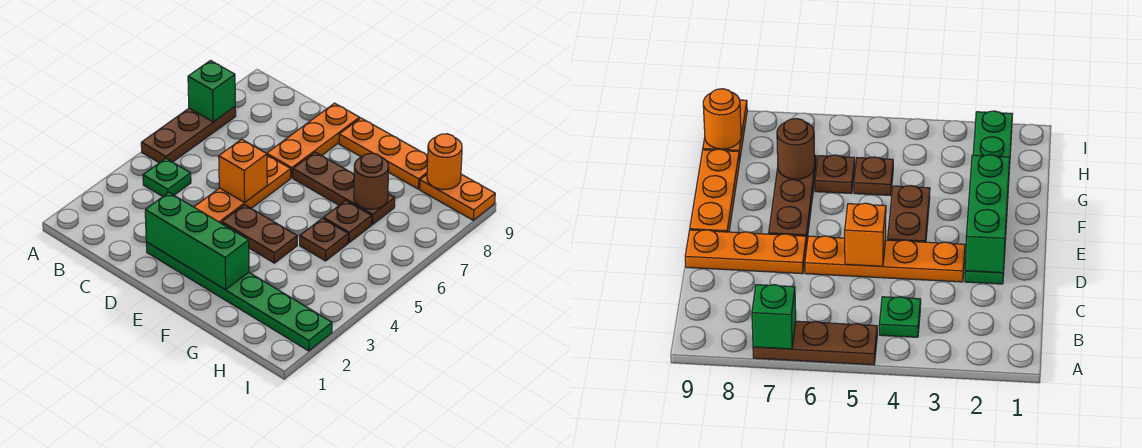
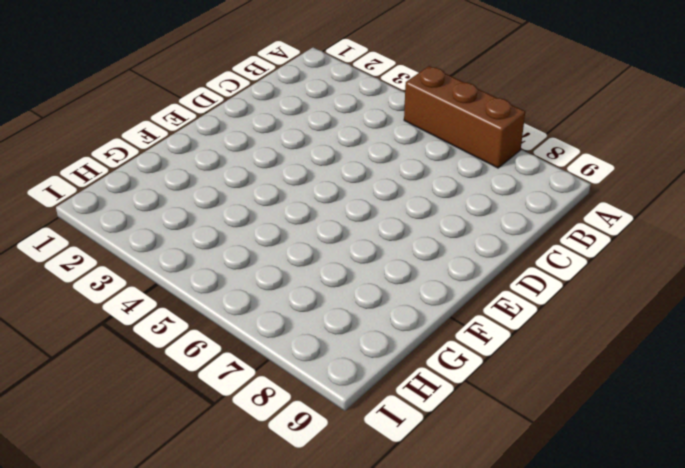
brown brick A5:A7 level 1 -> brown plate A5:A7 level 1
none -> green plate B4 level 1
none -> green plate D2:I2 level 1
none -> orange plate D3:D6 level 1

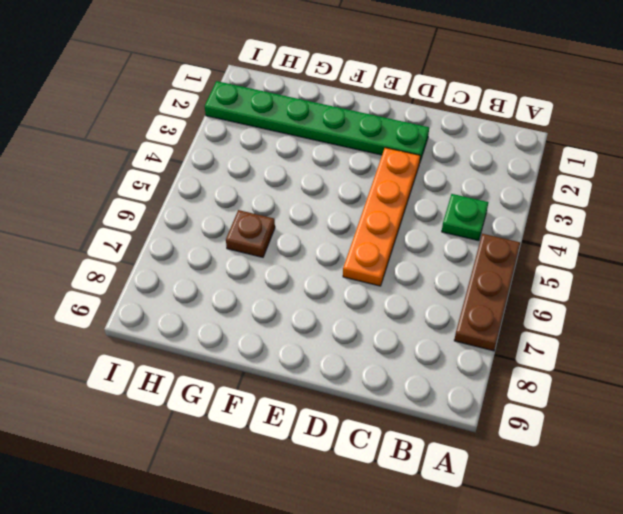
none -> orange plate D7:D9 level 1
none -> brown plate E4:F4 level 1
none -> brown plate E7:G7 level 1

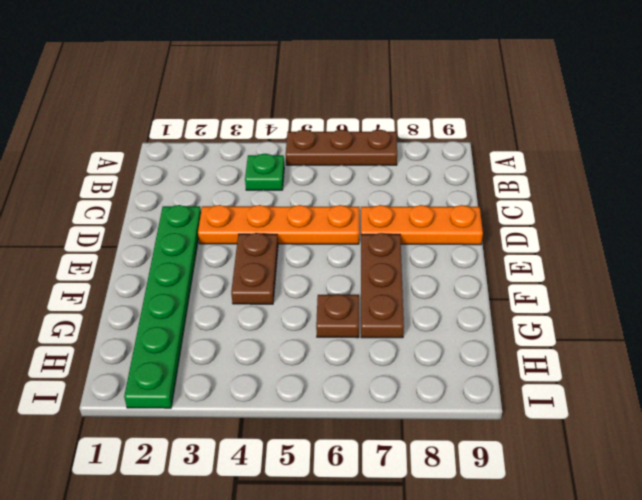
none -> orange plate E9:G9 level 1
none -> brown plate G5 level 1
none -> orange plate H9:I9 level 1

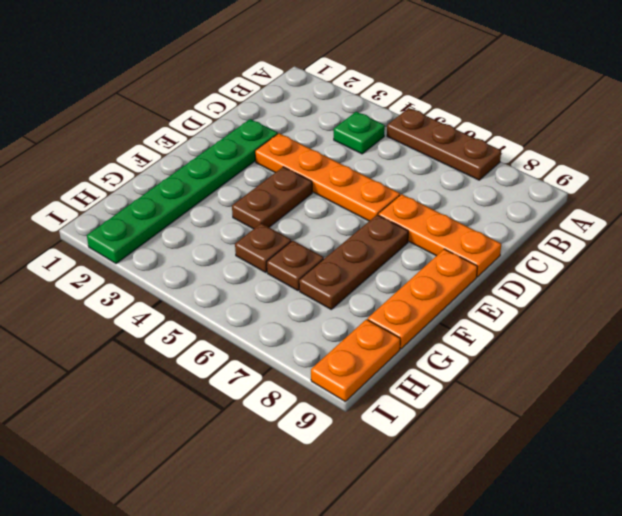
none -> green brick A7 level 2
none -> green brick D2:F2 level 2
none -> orange brick D5 level 2

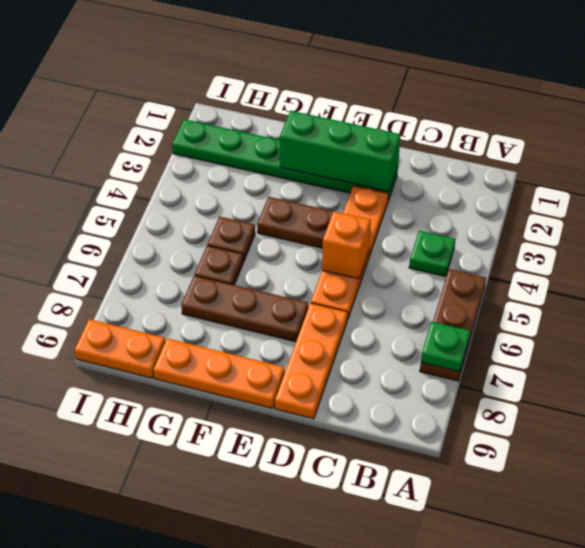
green plate A7 level 2 -> green brick A7 level 2
none -> brown round brick G7 level 2
none -> orange round brick H9 level 2

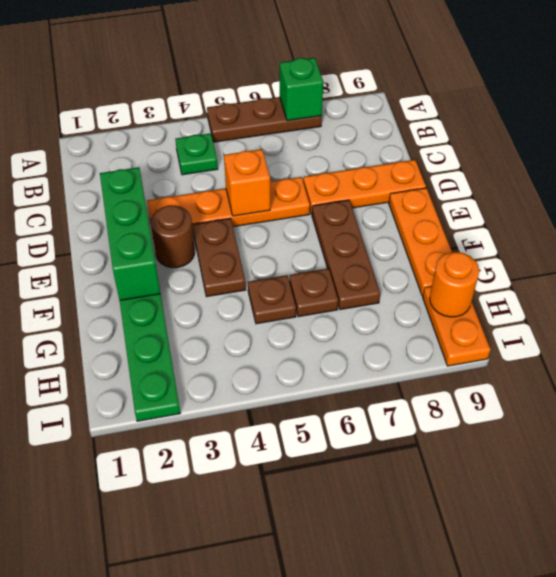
brown round brick E3 level 1 -> brown round brick G7 level 2

